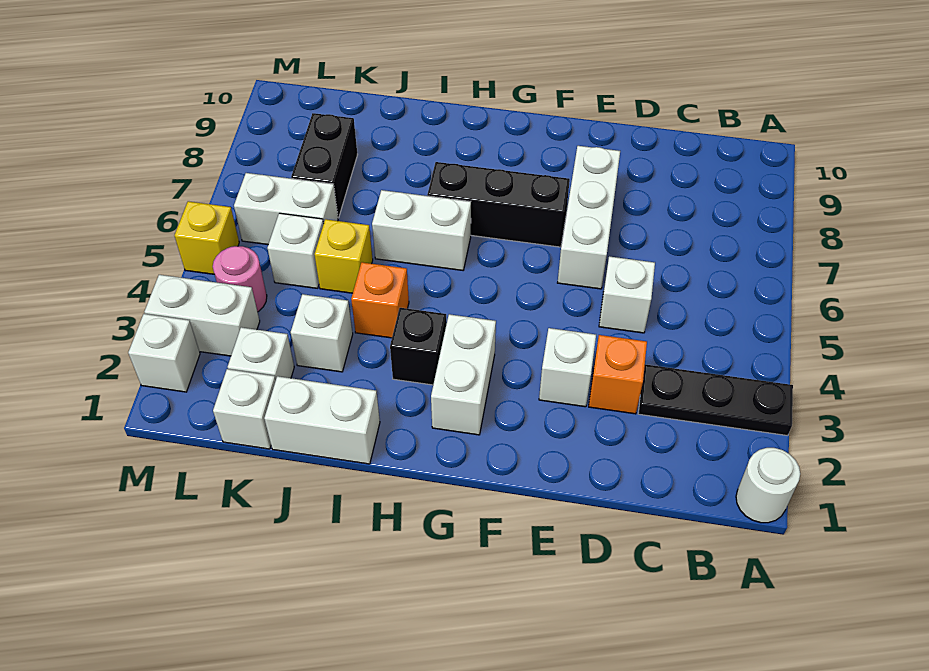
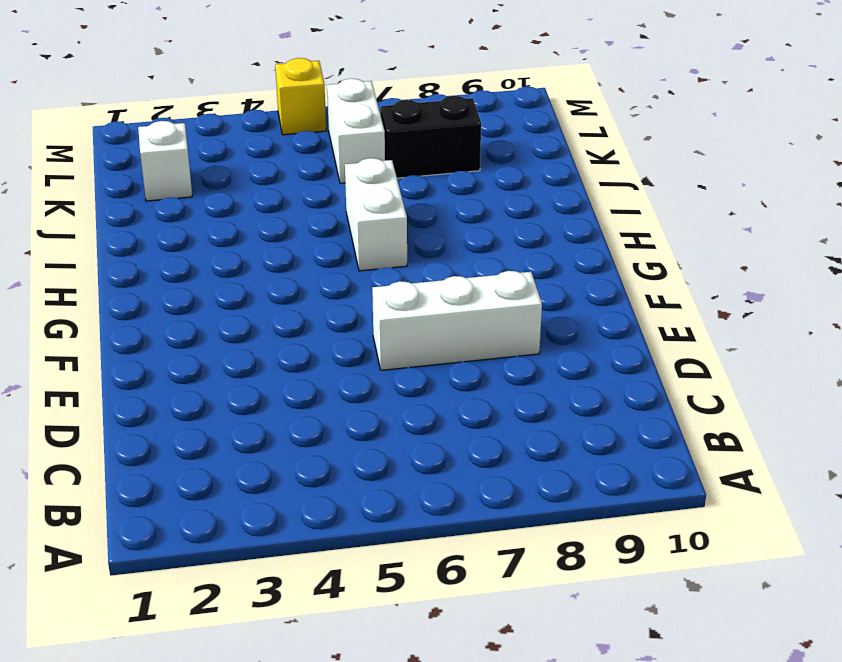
none -> white round brick A1 level 1
none -> black plate A3:C3 level 1
none -> orange brick D3 level 1

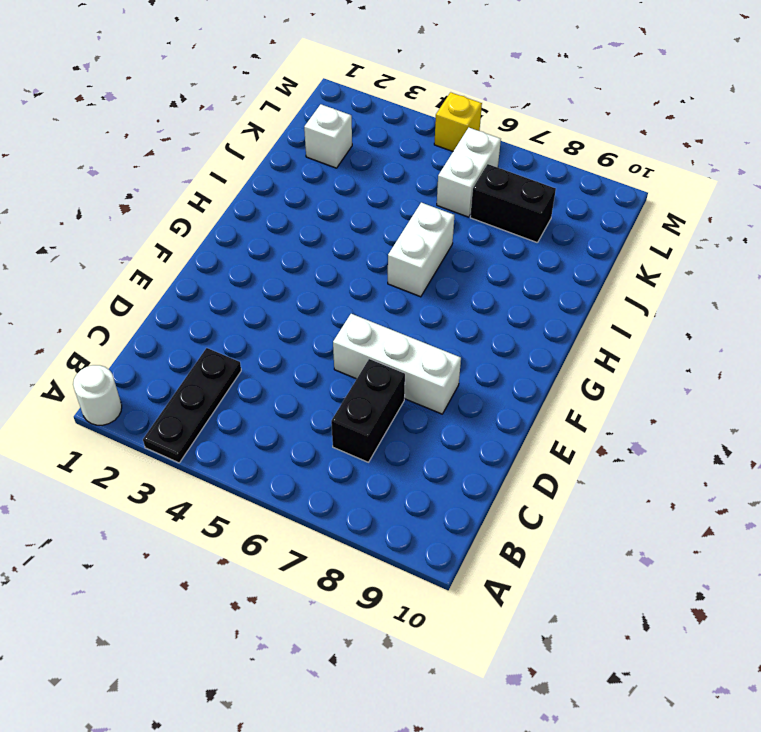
black brick C7:D7 level 1 -> none
none -> orange brick D3 level 1
none -> white brick D5 level 1
none -> white brick E3 level 1

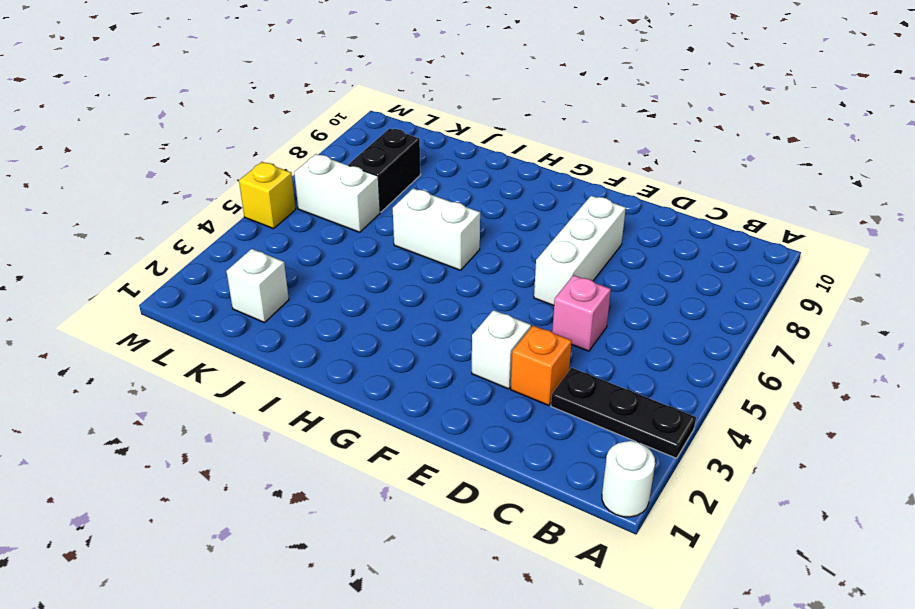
pink brick D5 level 1 -> white brick D5 level 1
none -> black brick F7:H7 level 1
none -> white brick G2:G3 level 1
none -> black brick H3 level 1

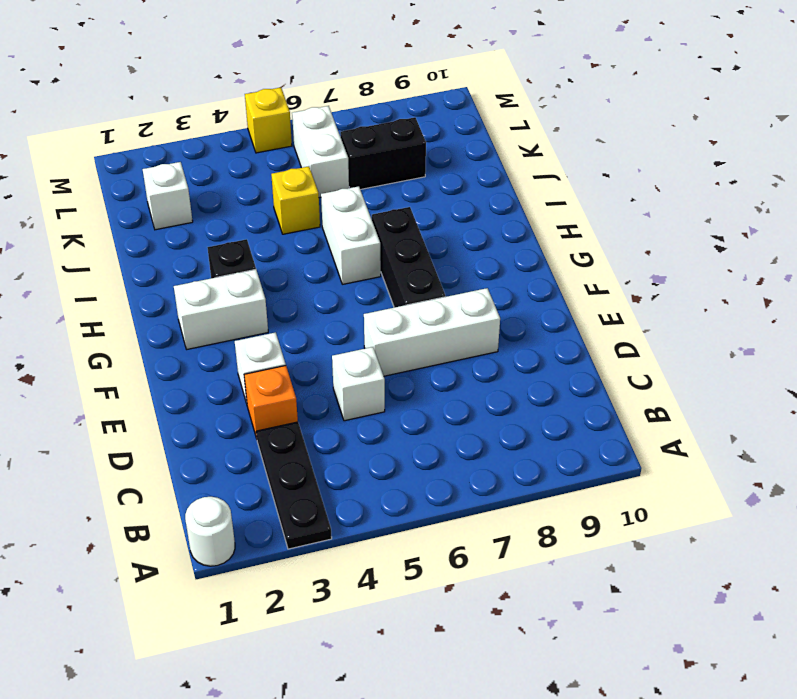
none -> white brick I1:J1 level 1
none -> orange brick I4 level 1
none -> white brick J3 level 1

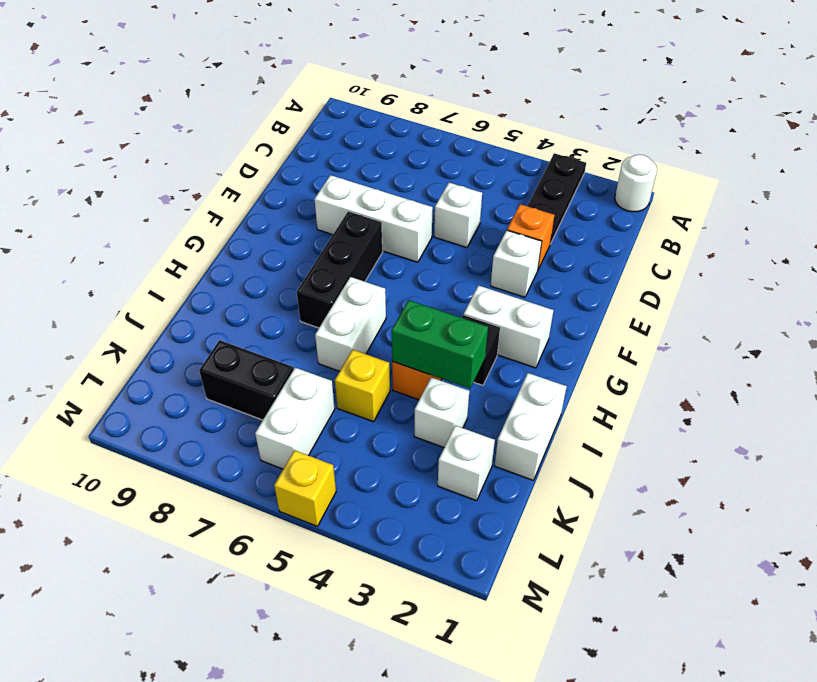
green brick I3:I4 level 2 -> none
none -> white brick K1 level 1
none -> white brick K5 level 1
none -> white brick L3:M3 level 1

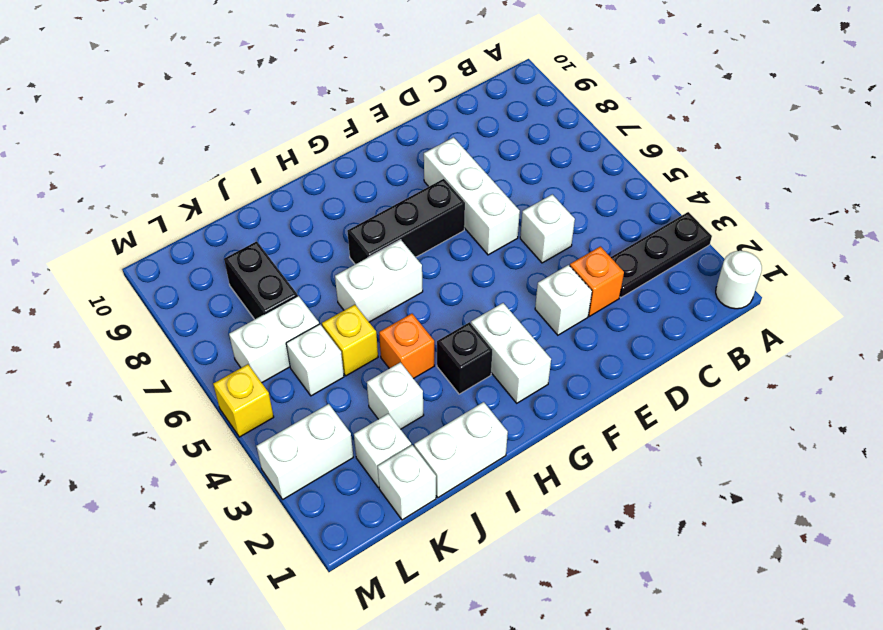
none -> pink round brick L4 level 1
none -> white brick M2 level 1

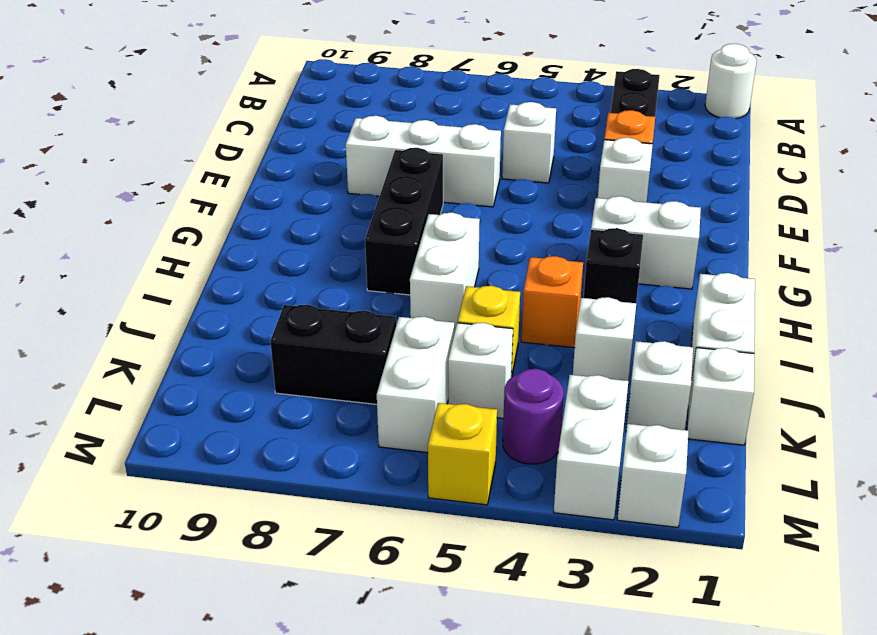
purple round brick L4 level 1 -> pink round brick L4 level 1

